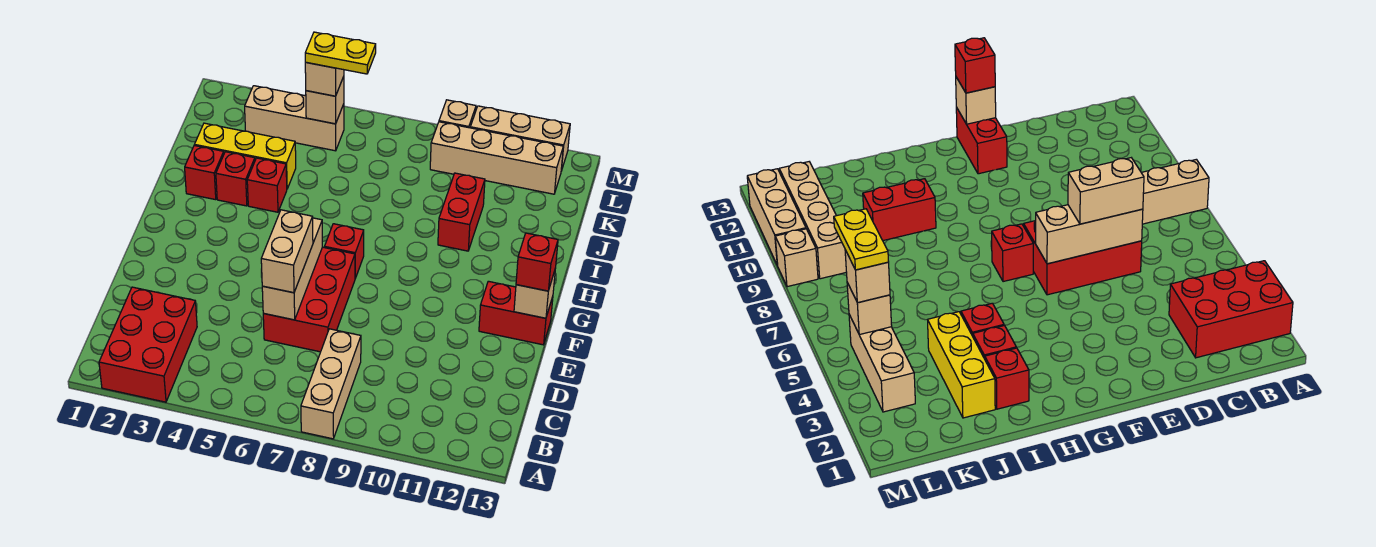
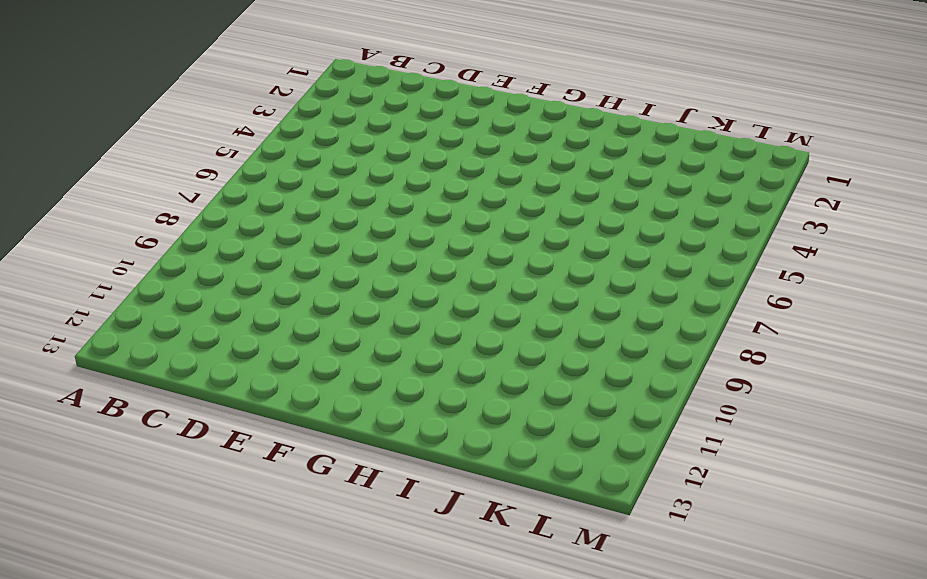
none -> red brick A2:C3 level 1
none -> tan brick A8:C8 level 1
none -> red brick D6:F7 level 1

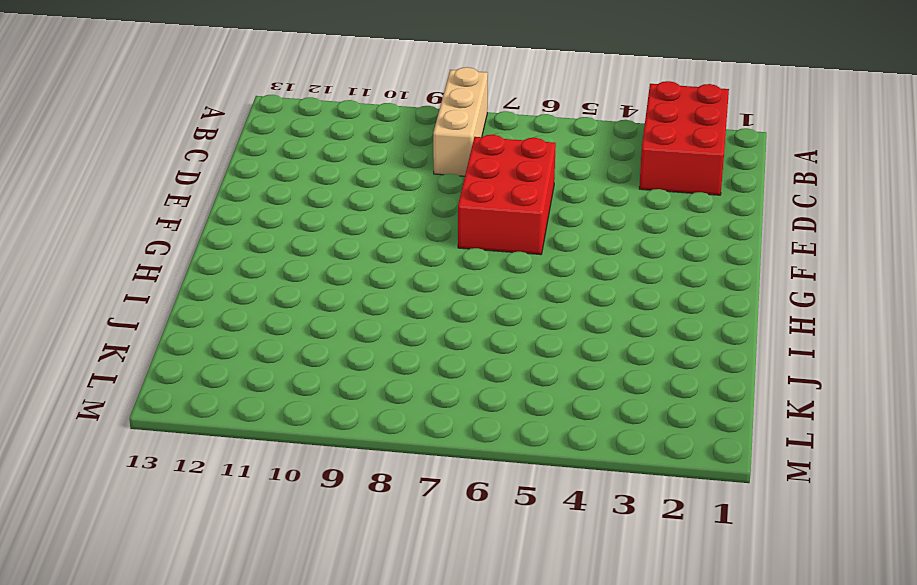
none -> red brick F12:F13 level 1
none -> red brick G7 level 1
none -> red brick I2 level 1

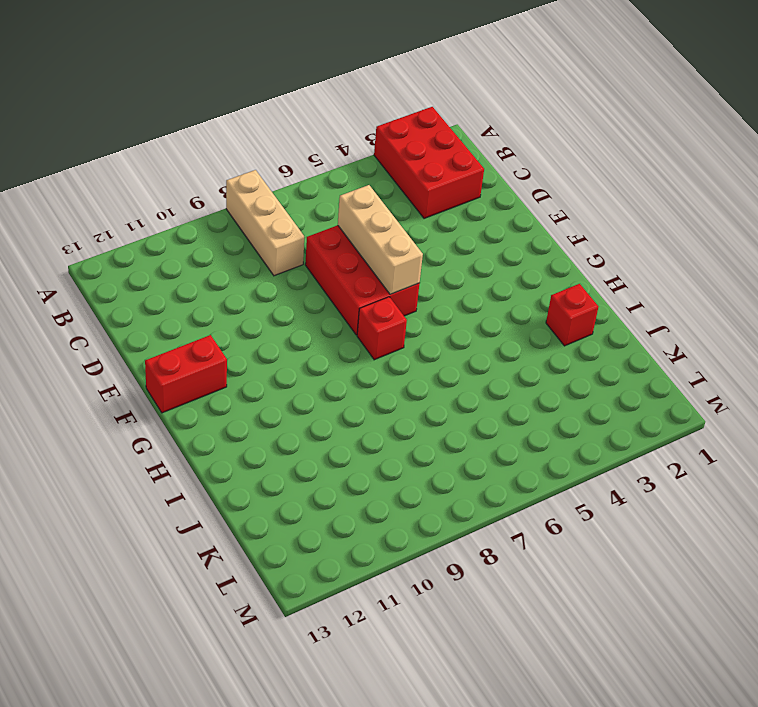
none -> red brick I3 level 1
none -> red brick I4 level 1
none -> red brick I10:J10 level 1

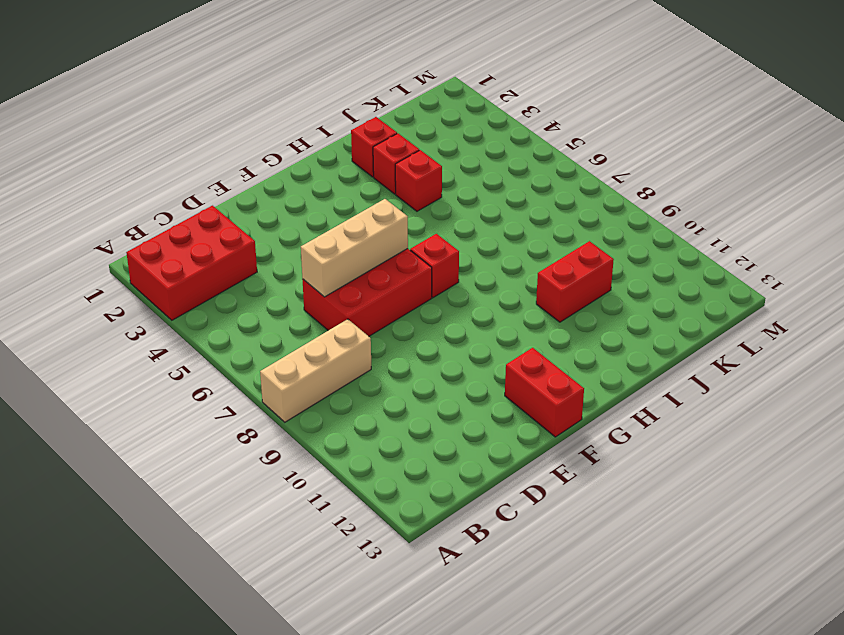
none -> yellow brick J2:J4 level 1
none -> tan brick L3:L5 level 1
none -> tan brick L9:L12 level 1

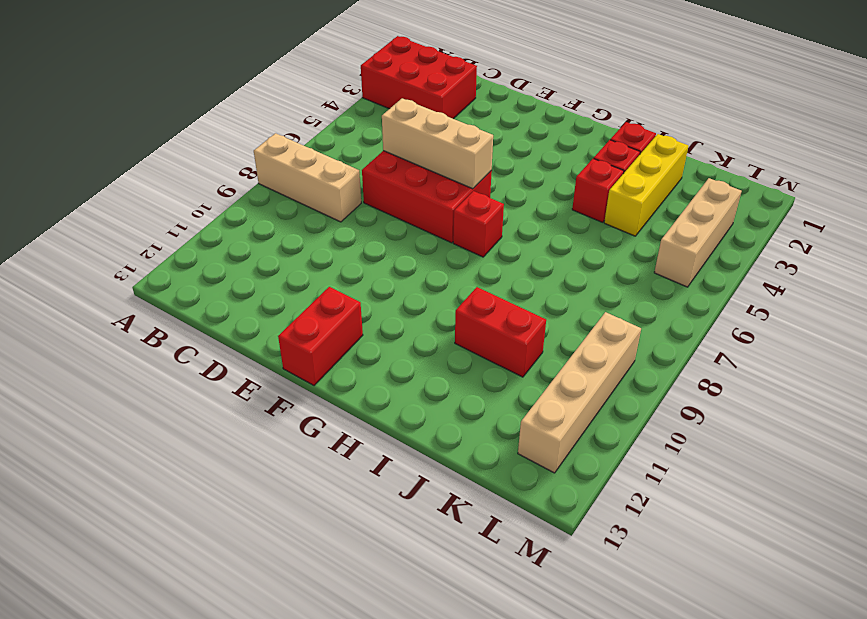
none -> tan brick M9 level 1
none -> tan brick M10:M12 level 1
none -> tan brick F13 level 2

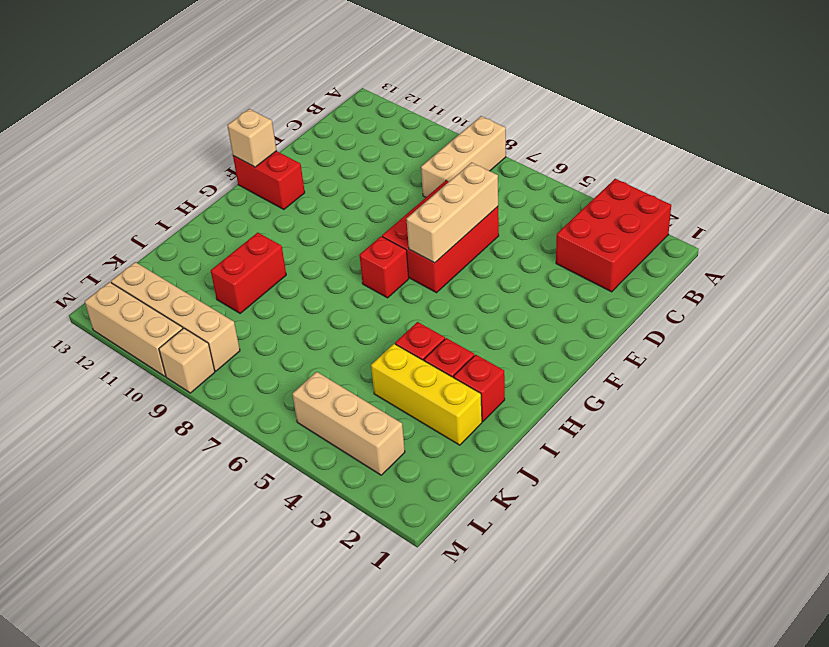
none -> tan brick L5 level 2
none -> tan brick D6:E6 level 3
none -> red brick F13 level 3

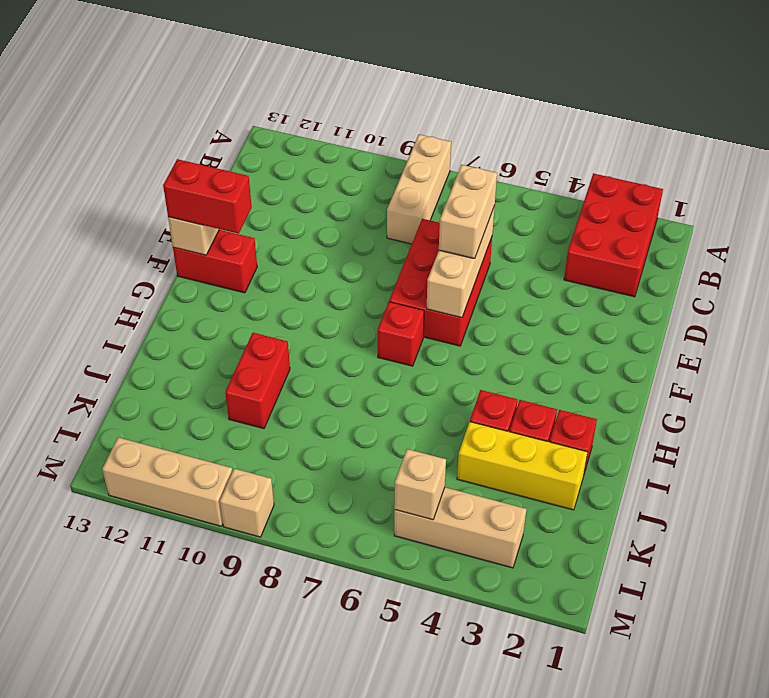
red brick F12:F13 level 3 -> red brick F13 level 3
none -> tan brick L9:L12 level 1
none -> tan brick L5 level 3
none -> yellow plate L5:L6 level 4

